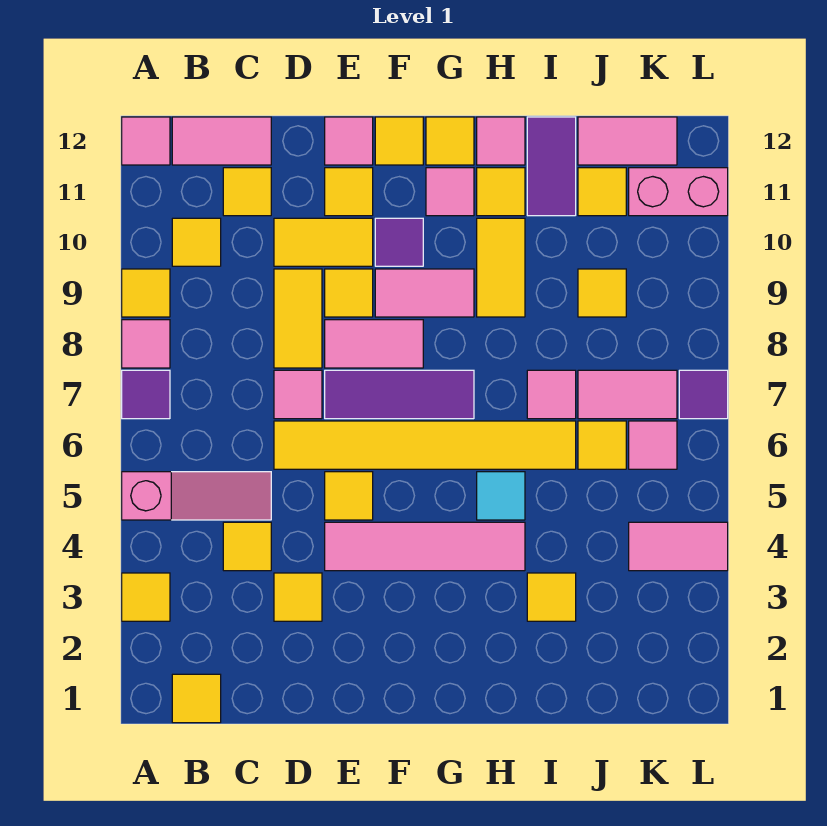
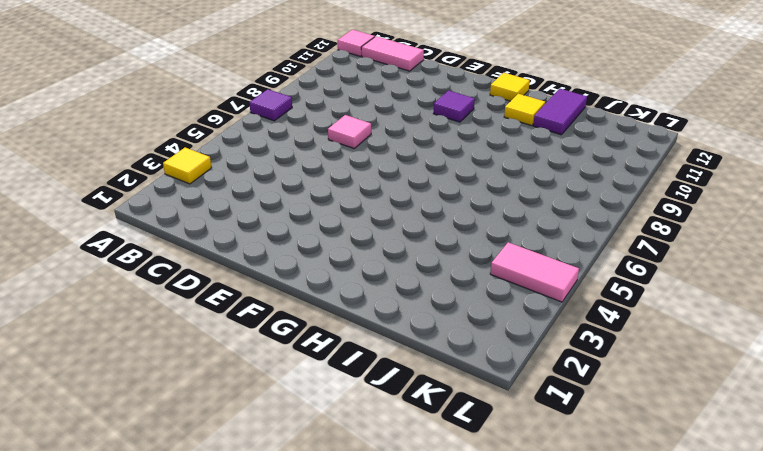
none -> pink slope A5:C5 level 1 top A
none -> pink tile A8 level 1
none -> yellow tile A9 level 1
none -> yellow tile B1 level 1

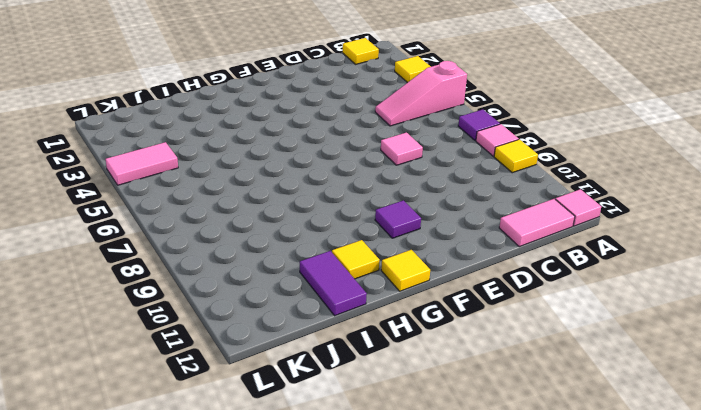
none -> yellow tile B10 level 1
none -> yellow tile C4 level 1
none -> yellow tile C11 level 1
none -> yellow tile D3 level 1

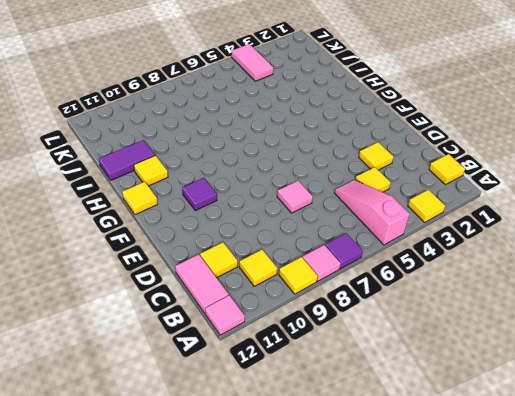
none -> yellow tile D6:I6 level 1
none -> yellow tile D8:D9 level 1
none -> yellow tile D10:E10 level 1
none -> pink tile E4:H4 level 1

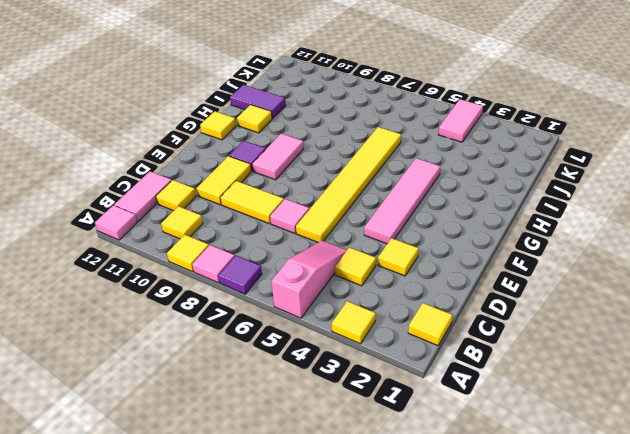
none -> yellow tile E5 level 1
none -> purple tile E7:G7 level 1
none -> pink tile E8:F8 level 1
none -> yellow tile E9 level 1

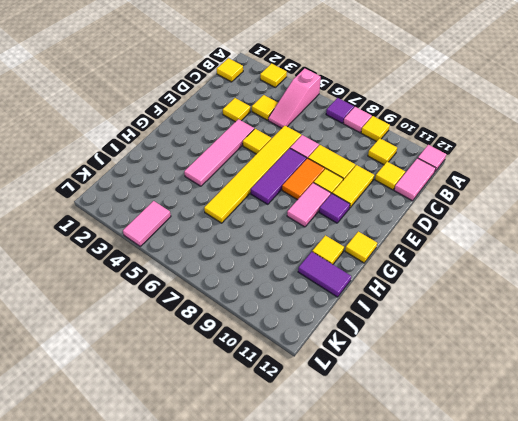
orange tile E8:F8 level 1 -> pink tile E8:F8 level 1
none -> yellow tile E11 level 1
none -> pink tile E12 level 1
none -> yellow tile F12 level 1
none -> pink tile G11 level 1

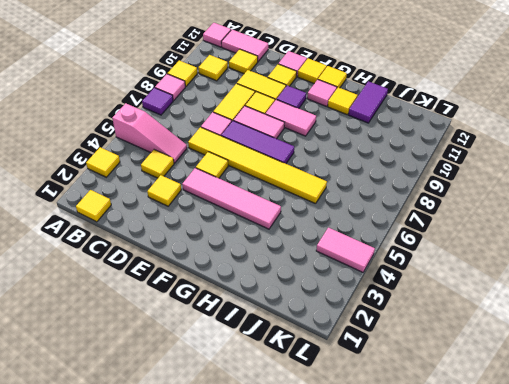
none -> cyan tile H5 level 1
none -> yellow tile H9:H10 level 1
none -> pink tile H12 level 1
none -> yellow tile I3 level 1

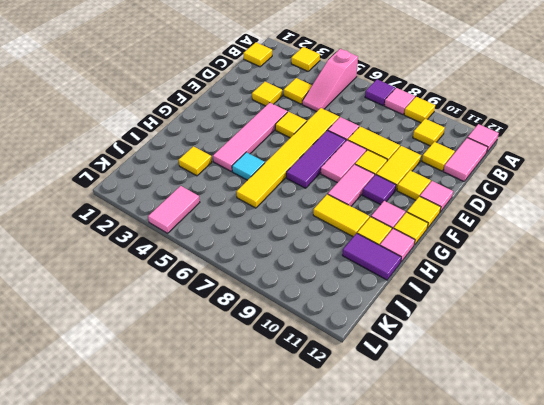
none -> pink tile I7 level 1
none -> yellow tile J6 level 1
none -> pink tile J7:K7 level 1
none -> yellow tile J9 level 1

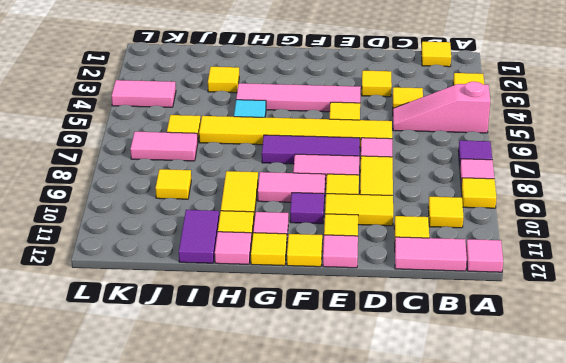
none -> pink tile I7 level 1
none -> yellow tile J11 level 1
none -> pink tile J12:K12 level 1
none -> pink tile K6 level 1

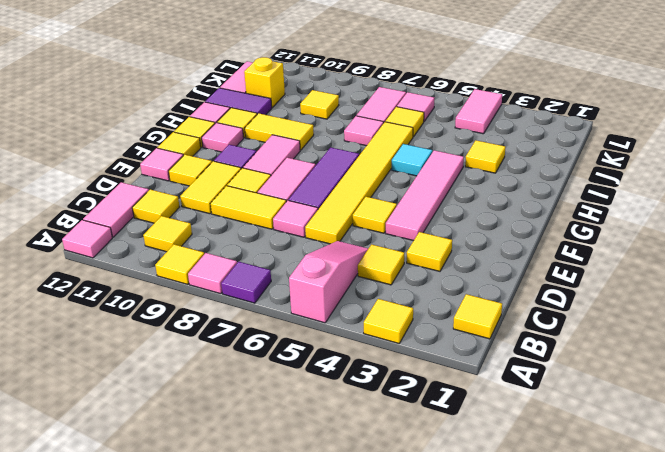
yellow brick J11 level 1 -> yellow tile J11 level 1
none -> pink brick K11:L11 level 1
none -> purple tile L7 level 1

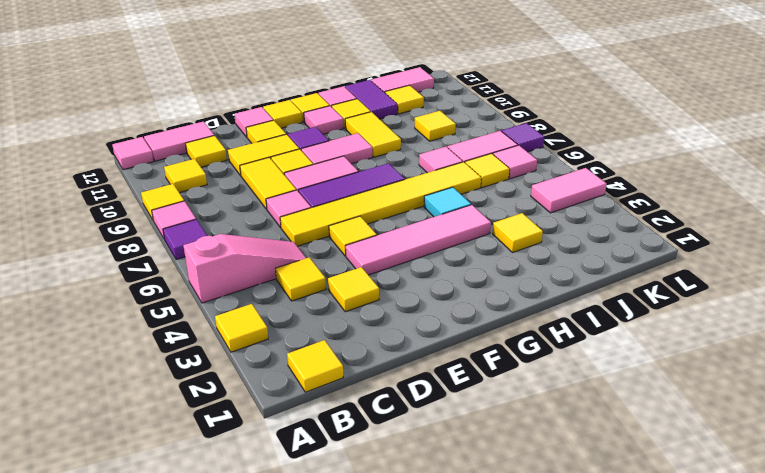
none -> pink brick K11:L11 level 1

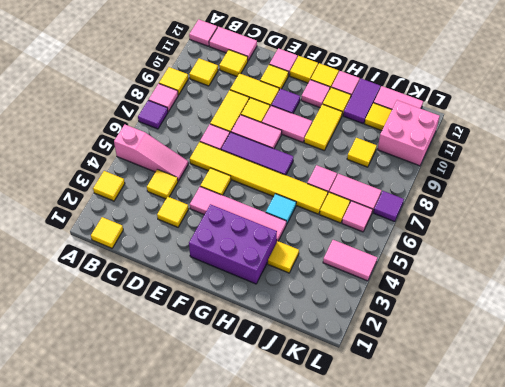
purple brick F2:H3 level 1 -> none
pink brick K10:L11 level 1 -> pink brick K11:L11 level 1

